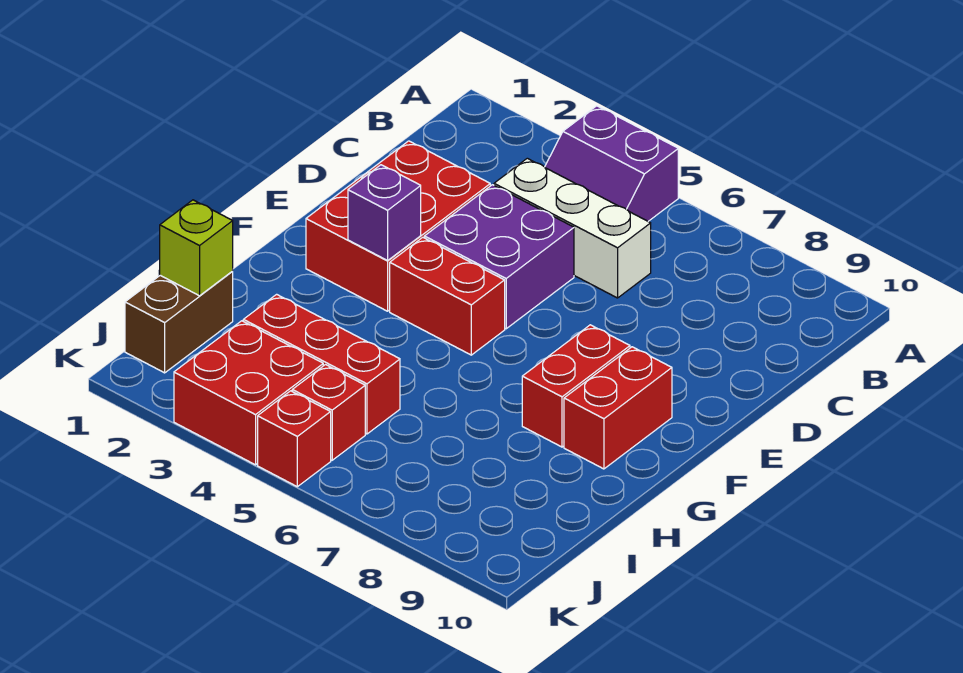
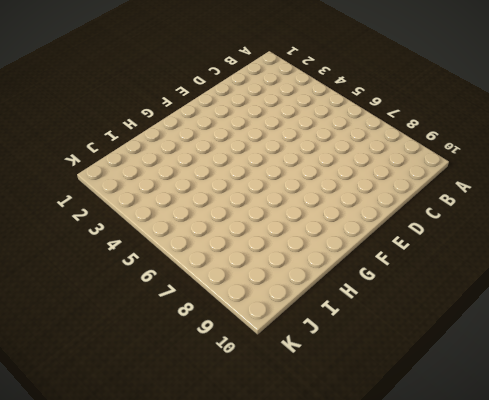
none -> purple slope A4:B5 level 1 top A
none -> white brick C4:C6 level 1
none -> red brick D2:F3 level 1

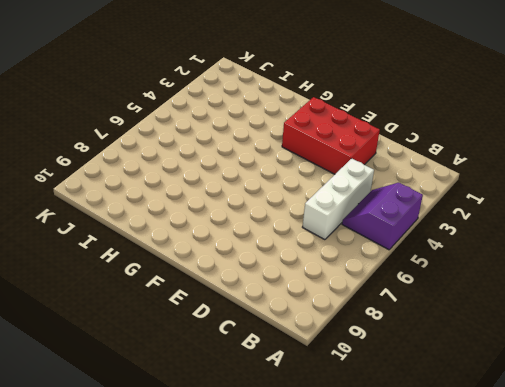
none -> purple brick D4:E5 level 1
none -> red brick F4:F5 level 1
none -> red brick F8:G8 level 1

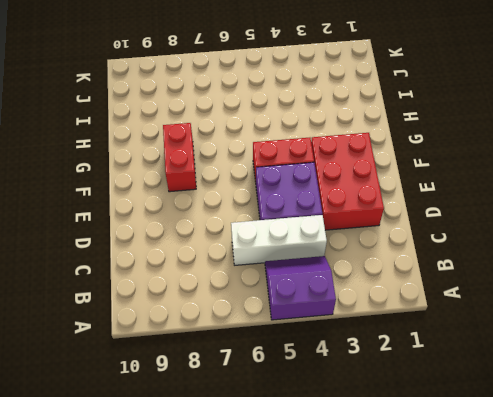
none -> red brick F9:G9 level 1
none -> brown brick I1:J1 level 1
none -> red brick I3:I5 level 1

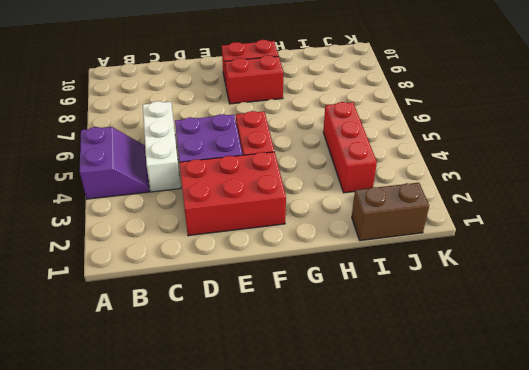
none -> red brick J3:K4 level 1
none -> red brick J5 level 1
none -> red brick K5 level 1

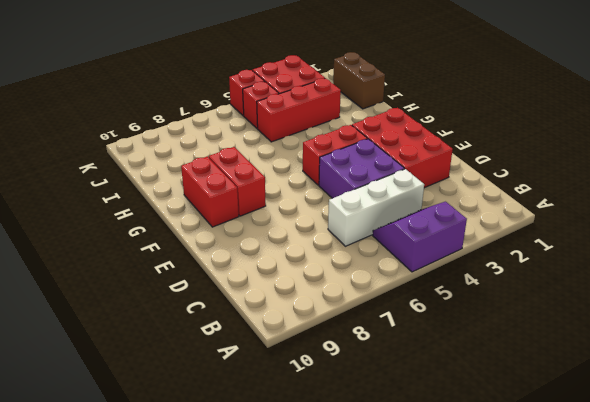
none -> purple brick F3 level 2
none -> lime brick I1 level 2

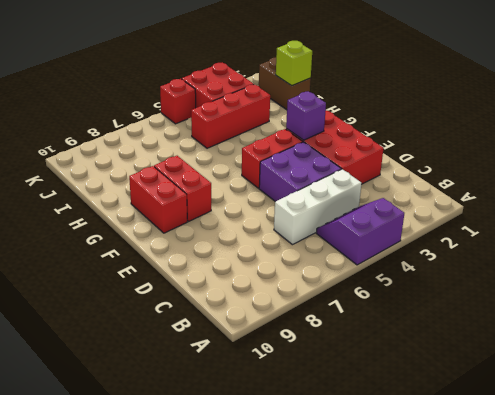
none -> red brick J5 level 1

